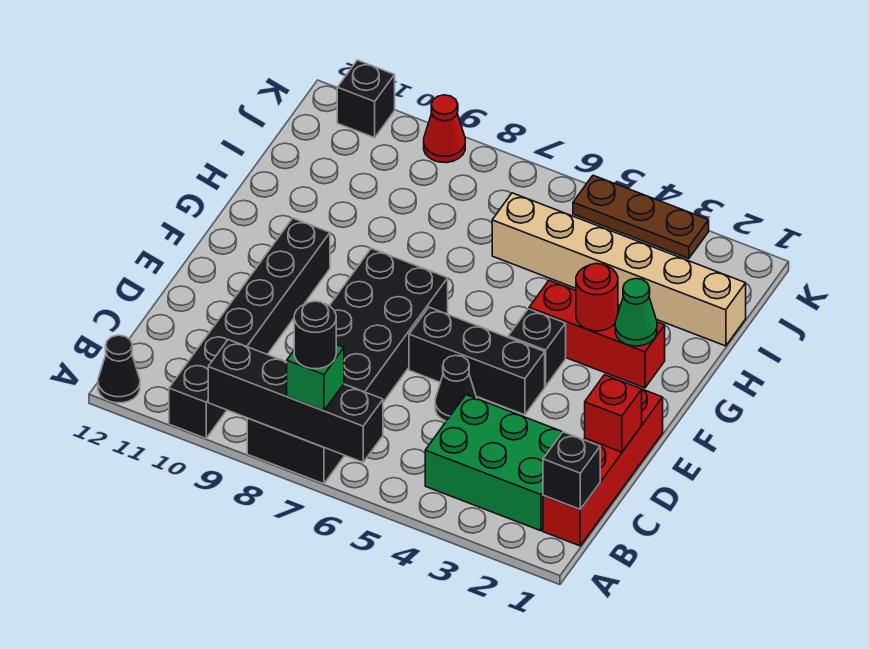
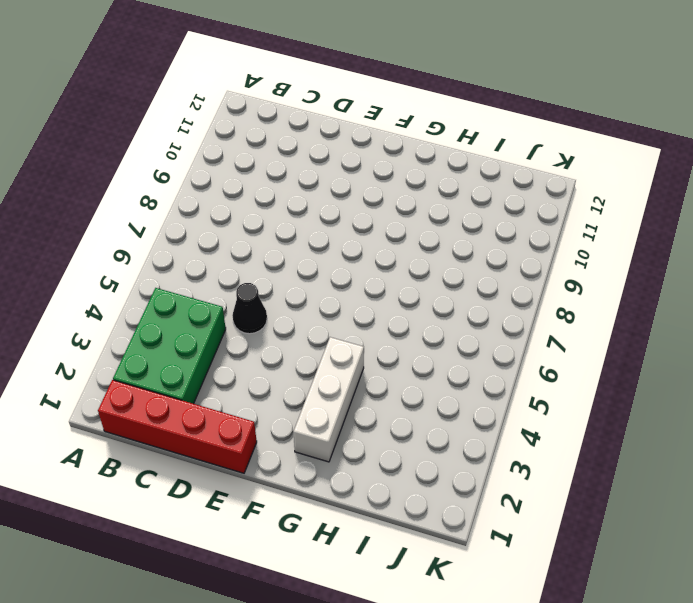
white brick G2:G4 level 1 -> red brick G2:G4 level 1
none -> black brick A7:F8 level 1
none -> black brick A10:F10 level 1
none -> black cone A12 level 1

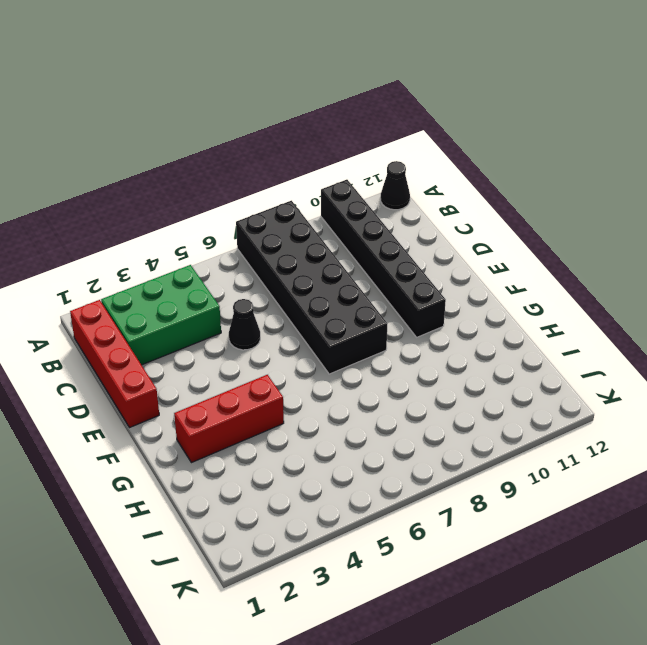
none -> black brick E4:E6 level 1
none -> black brick F4 level 1
none -> tan brick I1:I6 level 1

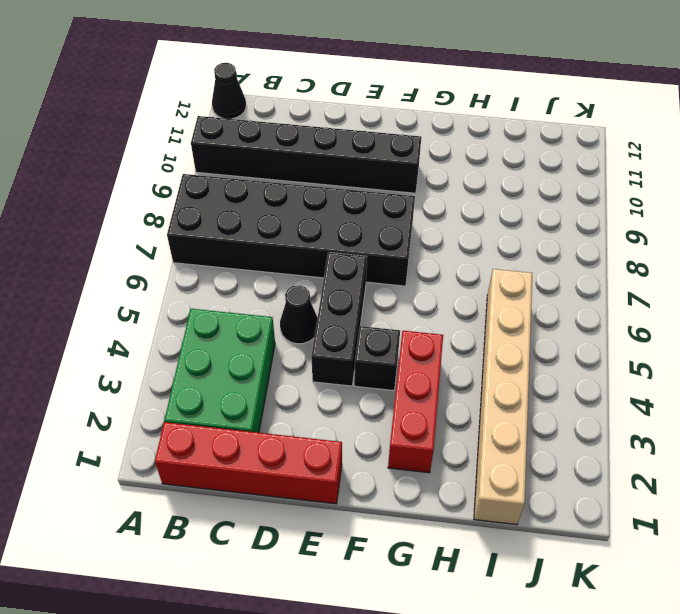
none -> brown plate K3:K5 level 1
none -> red cone K9 level 1
none -> black brick K11 level 1

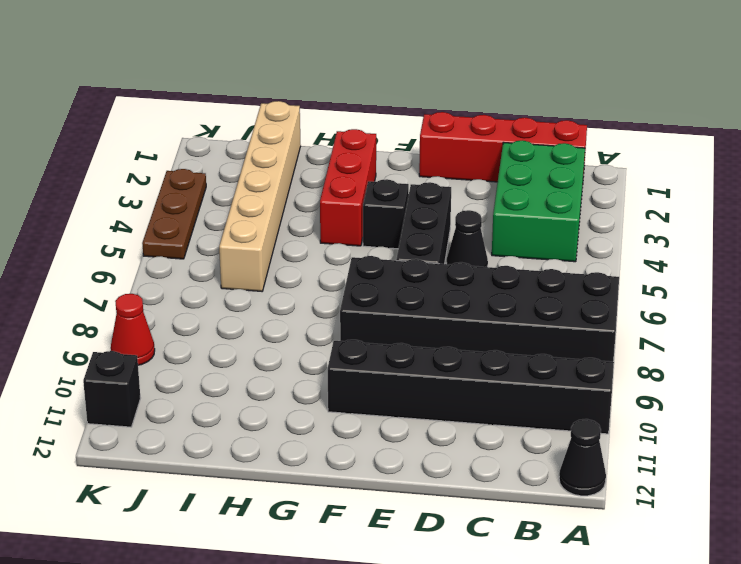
none -> black brick A6:A9 level 2
none -> black brick B1 level 2
none -> red brick D1 level 2

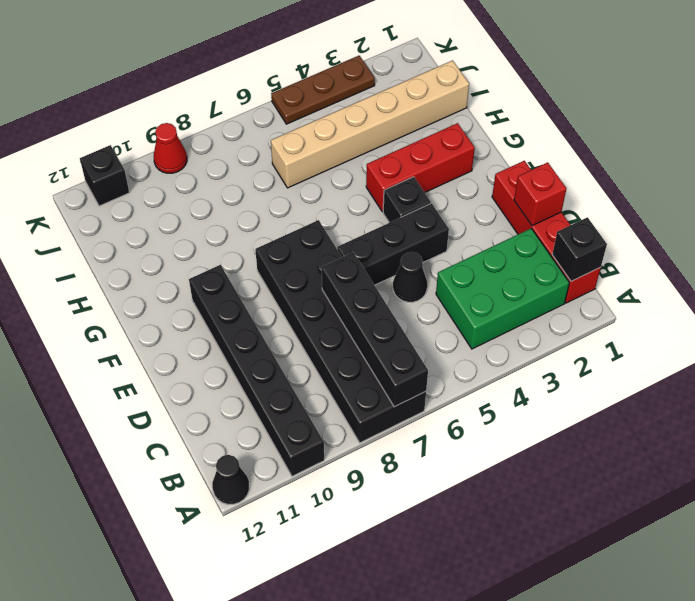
black brick A7:D7 level 2 -> black brick A6:A9 level 2
none -> green cone G2 level 2
none -> red round brick G3 level 2
none -> green brick A7 level 3

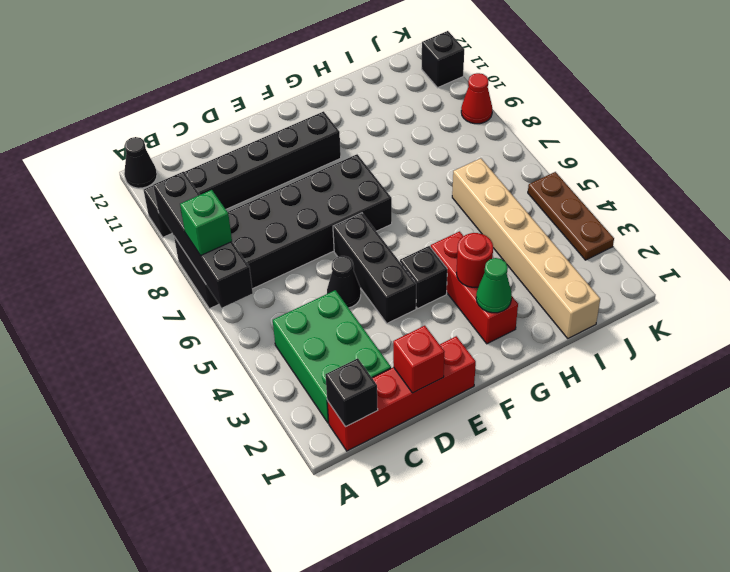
none -> black round brick A7 level 4

